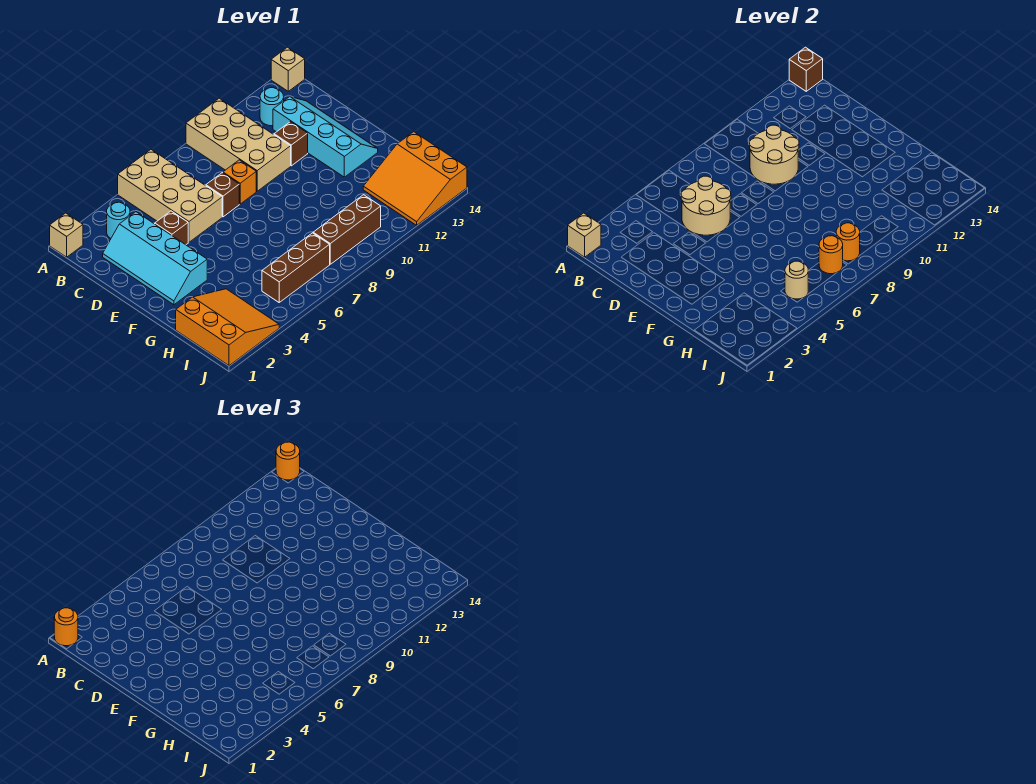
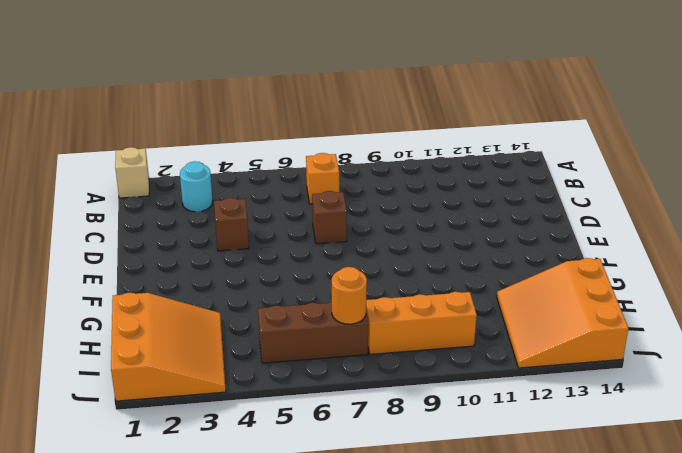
orange brick B7 level 1 -> orange brick D8 level 1
orange brick I8:I10 level 1 -> brown brick I8:I10 level 1
none -> tan brick A5:D6 level 1
none -> tan brick A9:D10 level 1
none -> tan brick A14 level 1

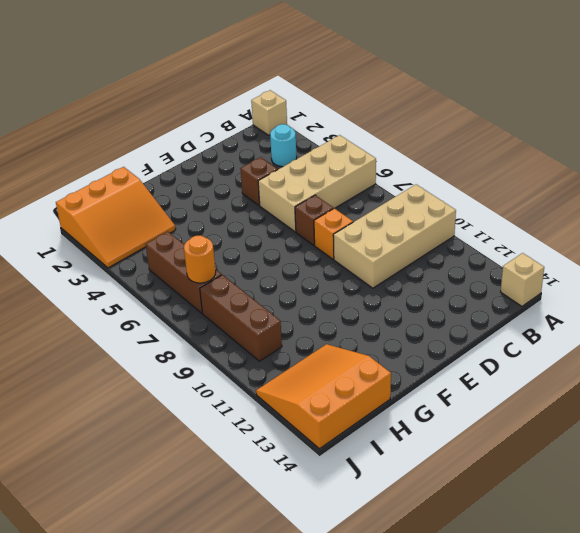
none -> cyan round brick B12 level 1
none -> cyan slope C2:F3 level 1 top 3
none -> cyan slope C12:F13 level 1 top 12

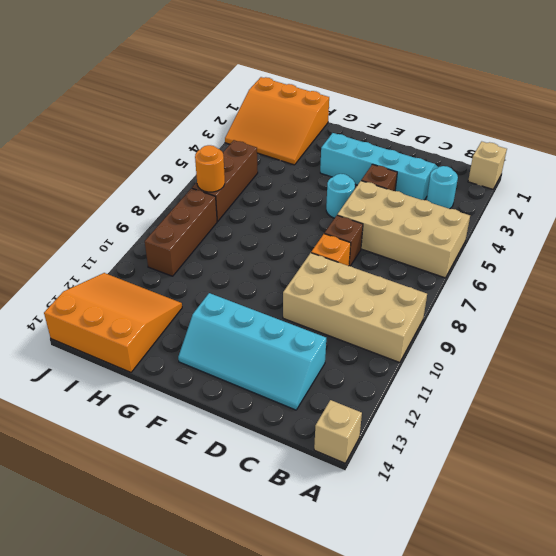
cyan round brick E5 level 1 -> cyan round brick B12 level 1
none -> brown brick D11 level 1
none -> tan brick A1 level 2
none -> brown brick A14 level 2

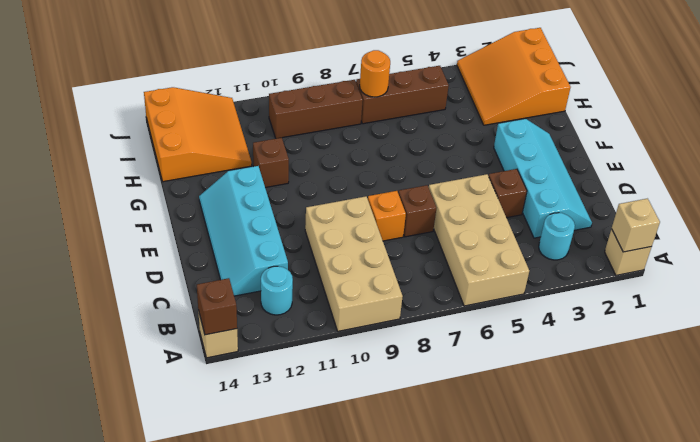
brown brick G11 level 1 -> brown brick D11 level 1
none -> tan round brick C5:D6 level 2
none -> tan round brick C9:D10 level 2
none -> tan round brick I5 level 2

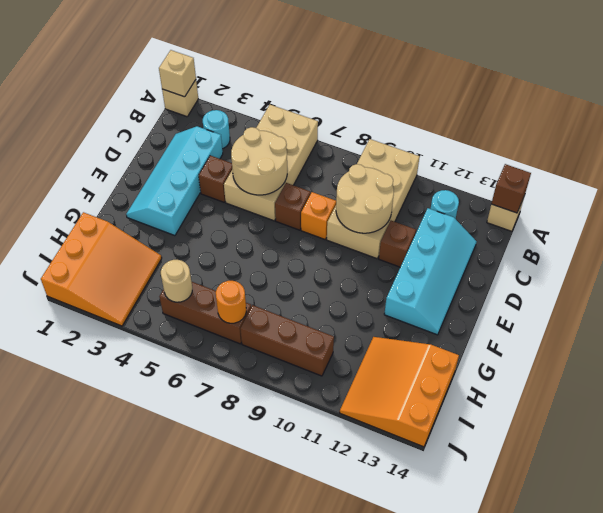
none -> orange round brick I8 level 2
none -> orange round brick A1 level 3
none -> orange round brick A14 level 3

